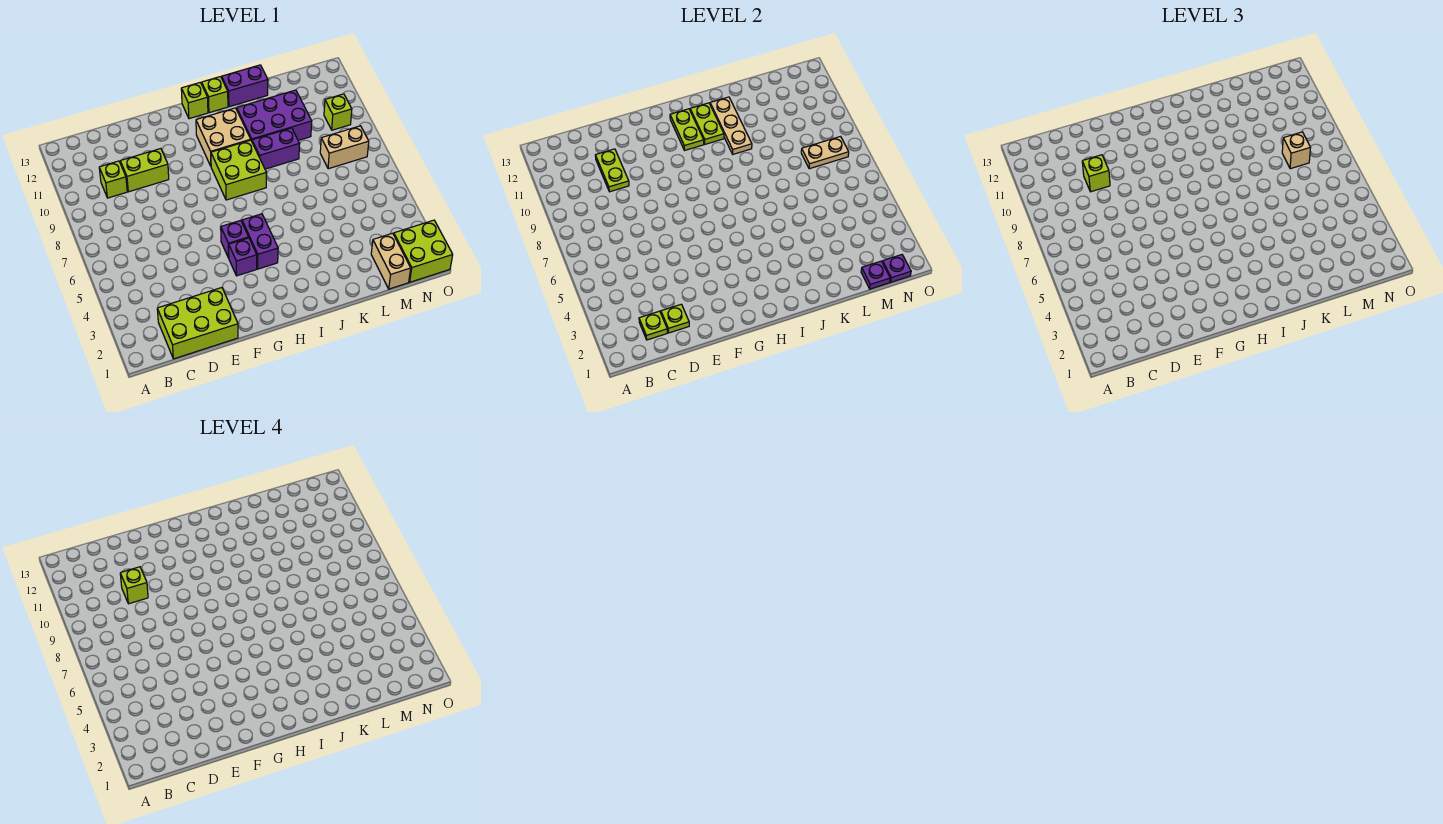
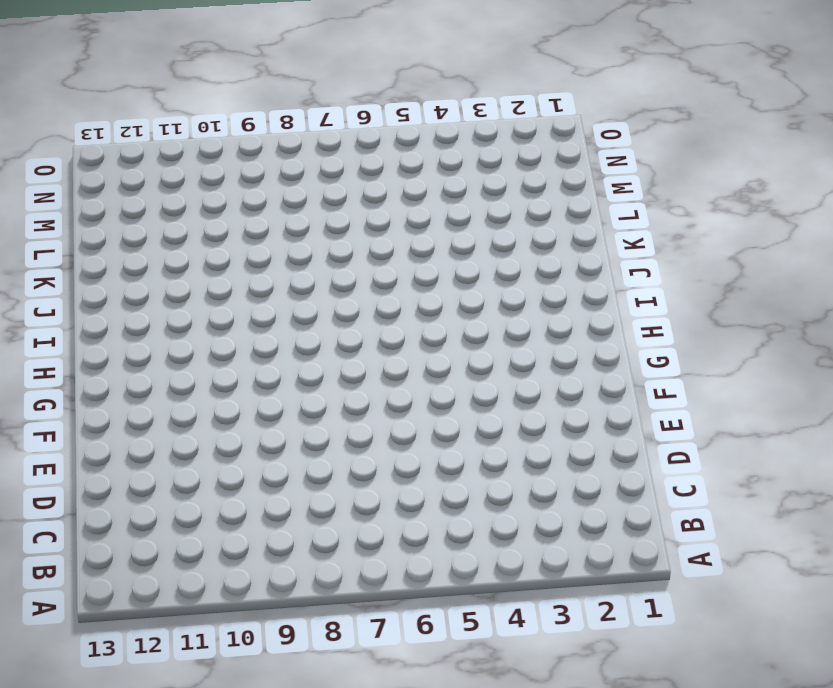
none -> lime brick C1:E2 level 1
none -> lime brick C10 level 1
none -> lime brick D10:E10 level 1

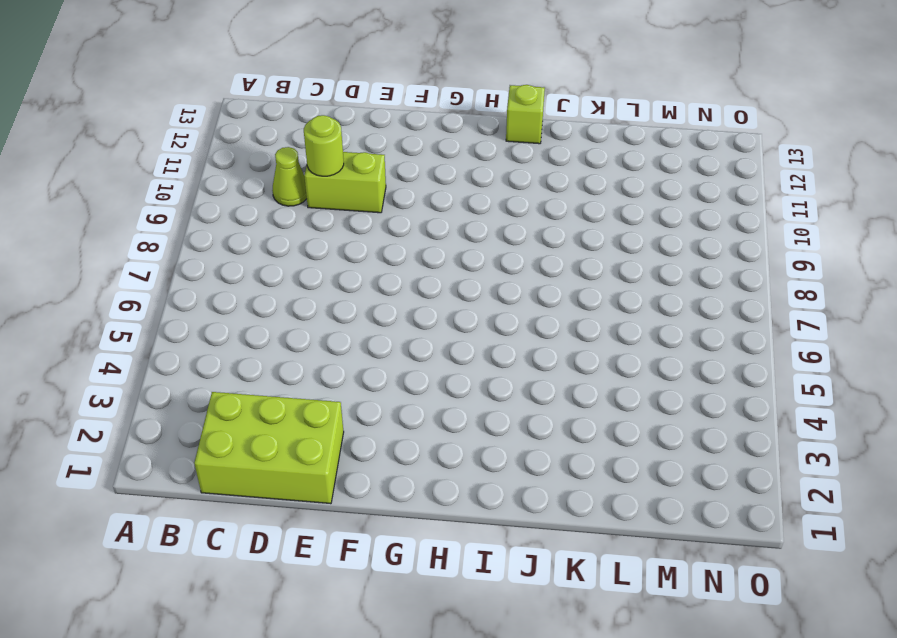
lime cone C10 level 1 -> lime brick C10 level 1
lime round brick D10 level 2 -> lime plate D10:D11 level 2
none -> purple brick G4 level 1
none -> purple brick G5 level 1
none -> purple brick H4:H5 level 1

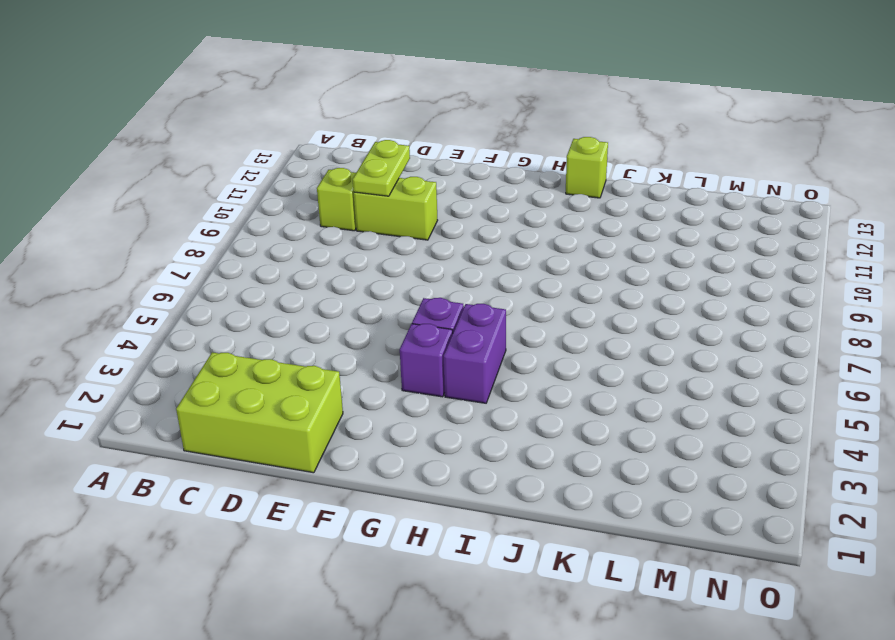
none -> lime brick H8:I9 level 1
none -> tan brick H10:I11 level 1
none -> lime brick H13 level 1

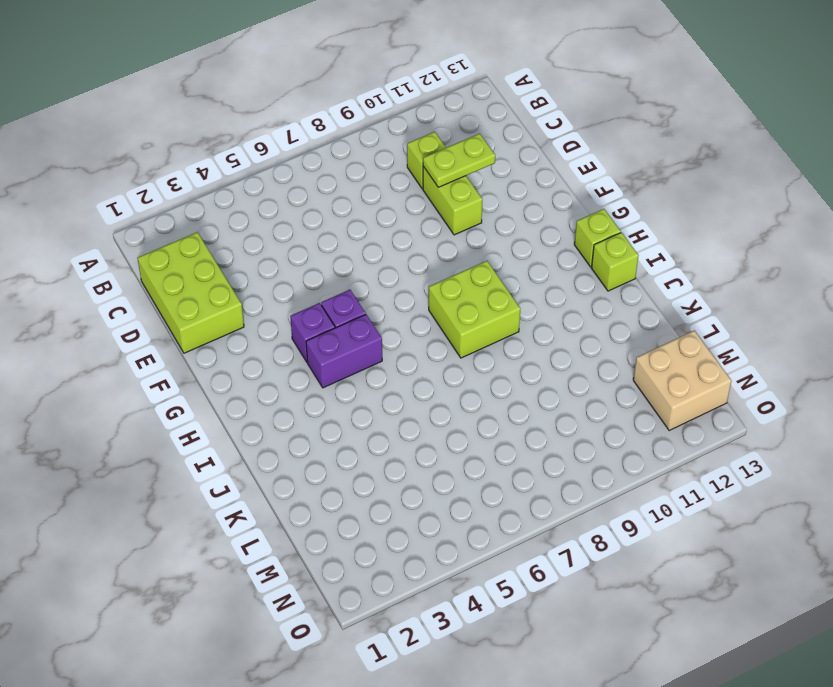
tan brick M12:N13 level 1 -> tan brick H10:I11 level 1
none -> purple brick J9:K9 level 1
none -> purple brick J10:L11 level 1
none -> purple brick J13:K13 level 1

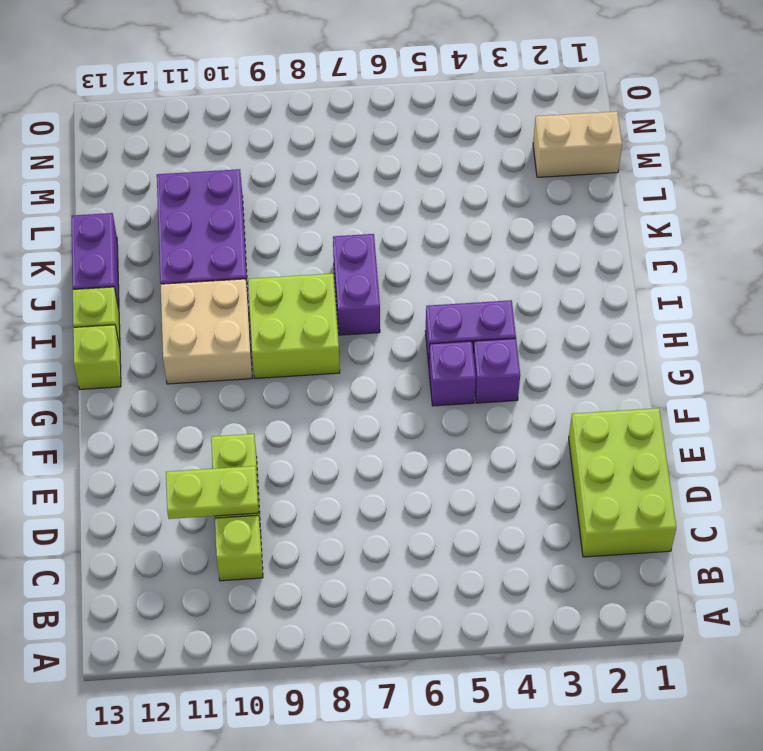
purple brick I7:J7 level 1 -> purple brick J9:K9 level 1
none -> tan brick M8:N8 level 1
none -> lime brick N1:O2 level 1
none -> lime brick N10 level 1

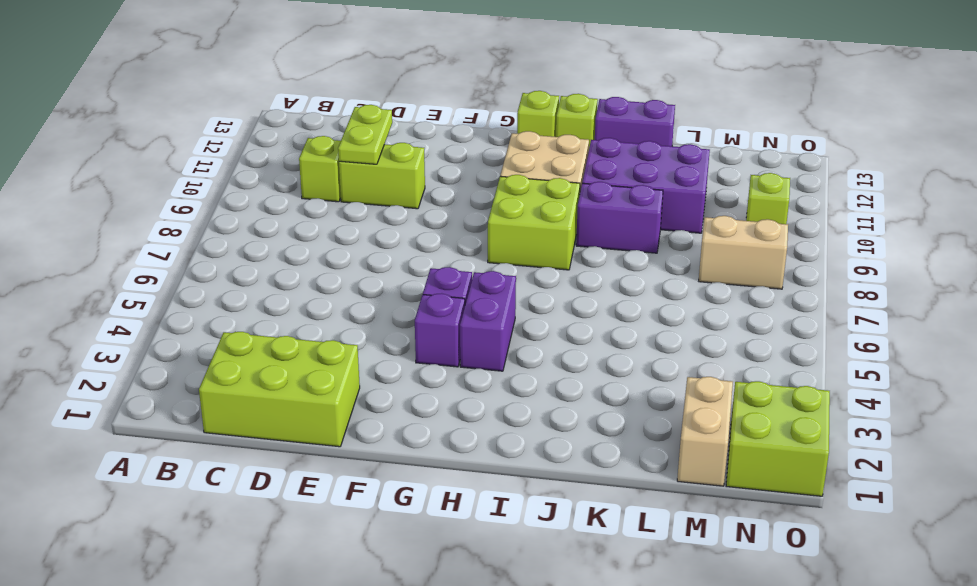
none -> lime plate C2 level 2
none -> lime plate D2 level 2
none -> lime plate H11:H12 level 2

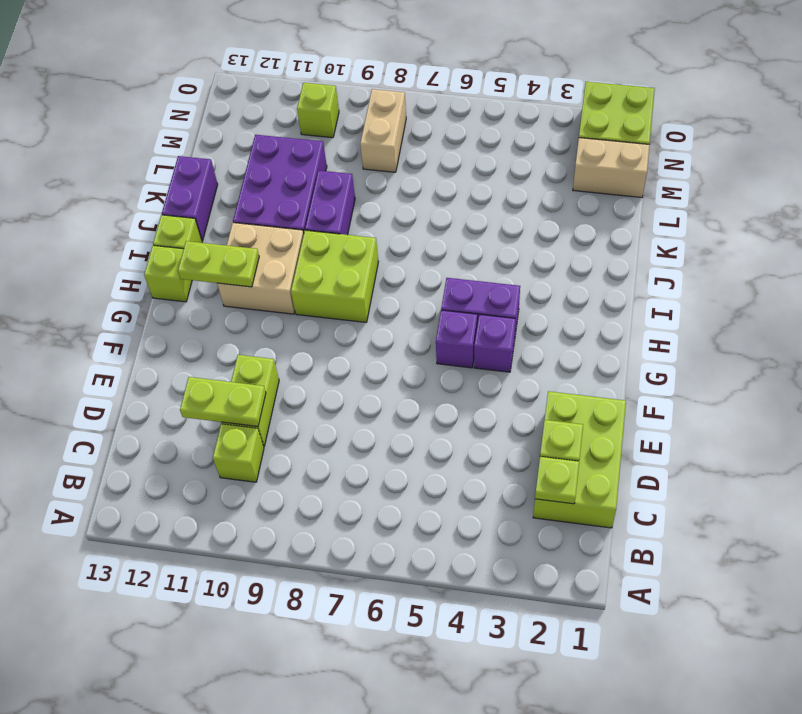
none -> lime plate I11:I12 level 2
none -> tan plate J10:J12 level 2
none -> purple plate M1 level 2

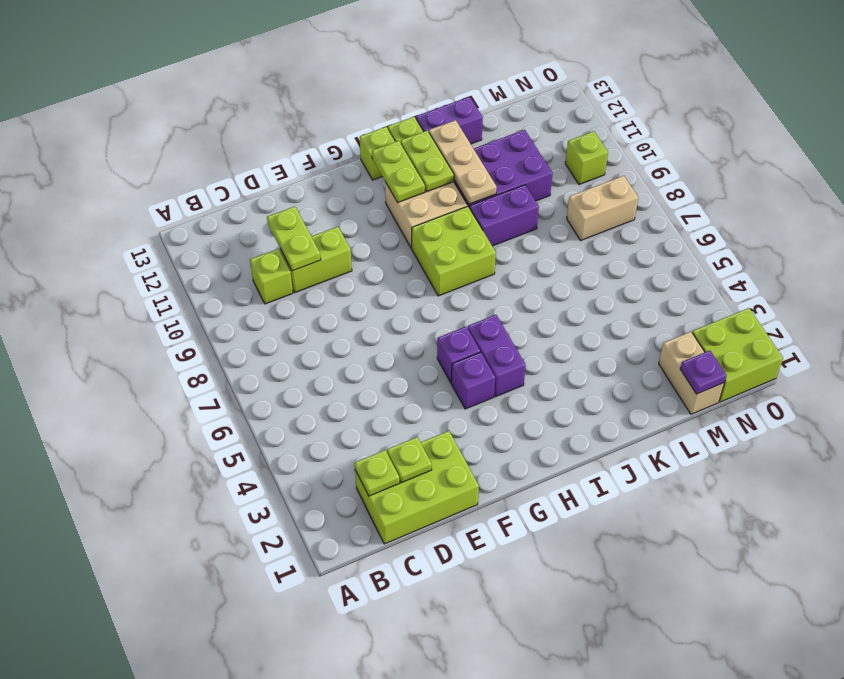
none -> tan plate M8:N8 level 2
none -> purple plate N1 level 2
none -> lime brick D10 level 3

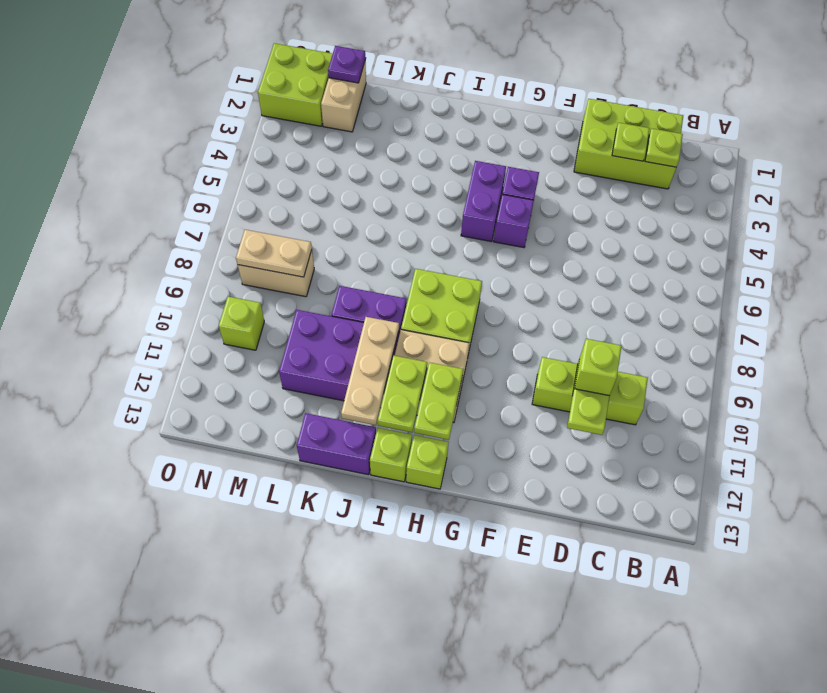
none -> purple plate N1 level 2
none -> tan brick M8 level 3
none -> lime brick D10 level 4

